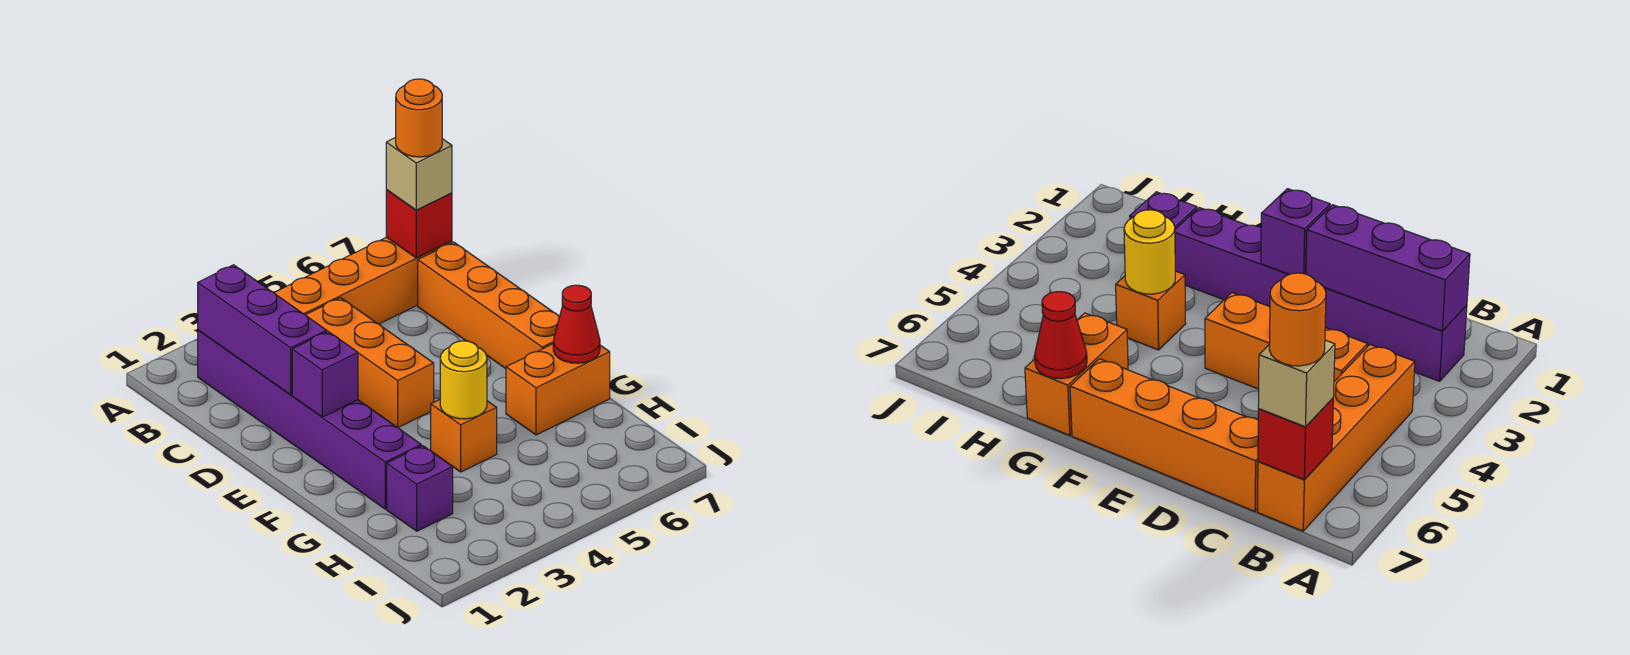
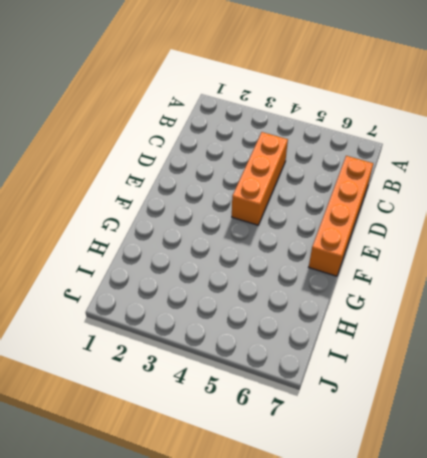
none -> purple brick B2:G2 level 1
none -> orange brick B4:B7 level 1
none -> orange brick G4 level 1

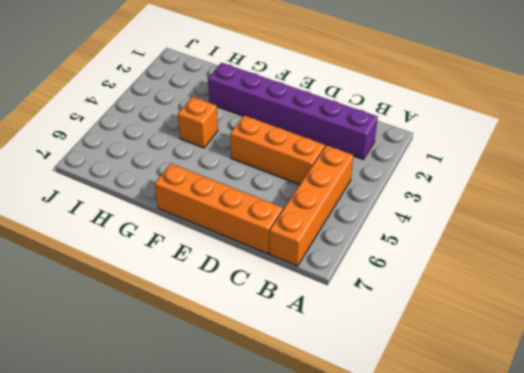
none -> orange brick G6:G7 level 1
none -> purple brick H2 level 1
none -> purple brick B2:D2 level 2

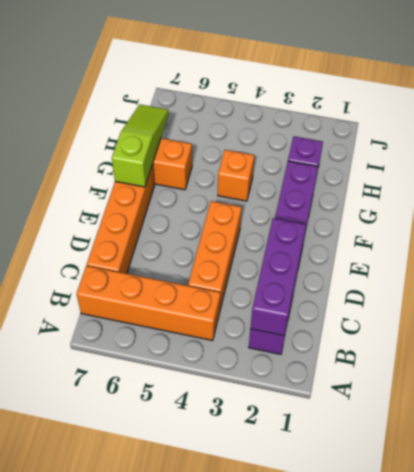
lime slope F7:H7 level 2 top F -> red cone G7 level 2
none -> red brick B7 level 2
none -> purple brick E2 level 2
none -> yellow round brick G4 level 2

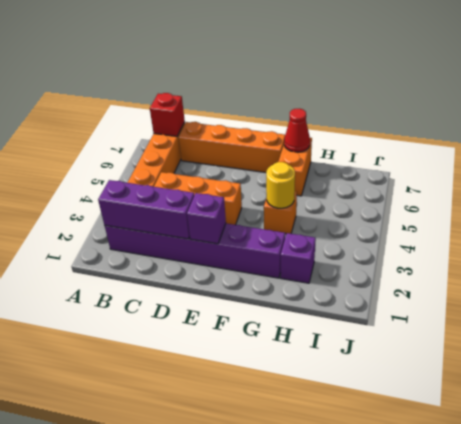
none -> tan brick B7 level 3
none -> orange round brick B7 level 4

